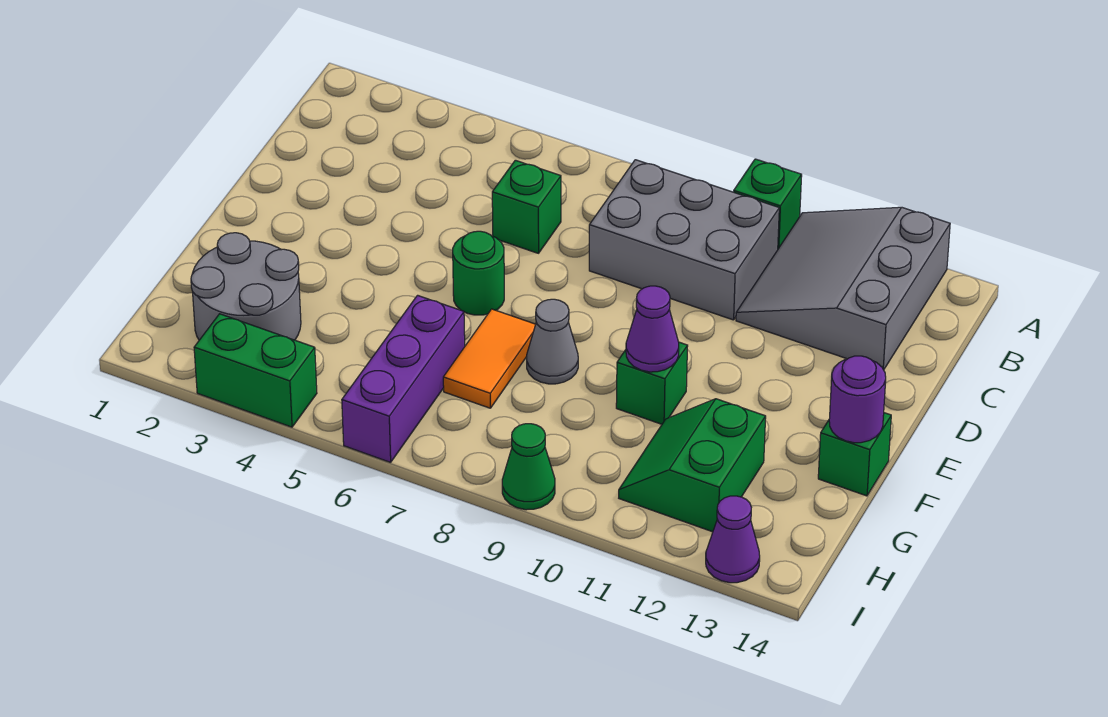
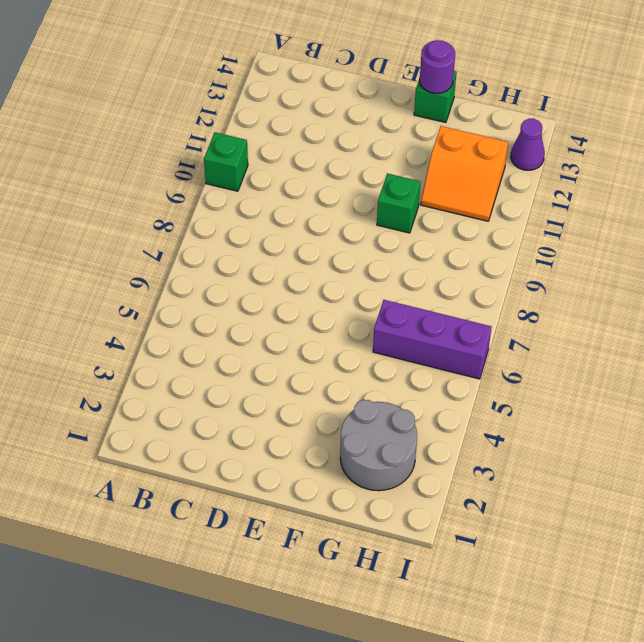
orange slope G11:H12 level 1 top 12 -> green slope G11:H12 level 1 top 12
none -> grey slope A11:C13 level 1 top 13
none -> grey brick B8:C10 level 1
none -> green brick C6 level 1

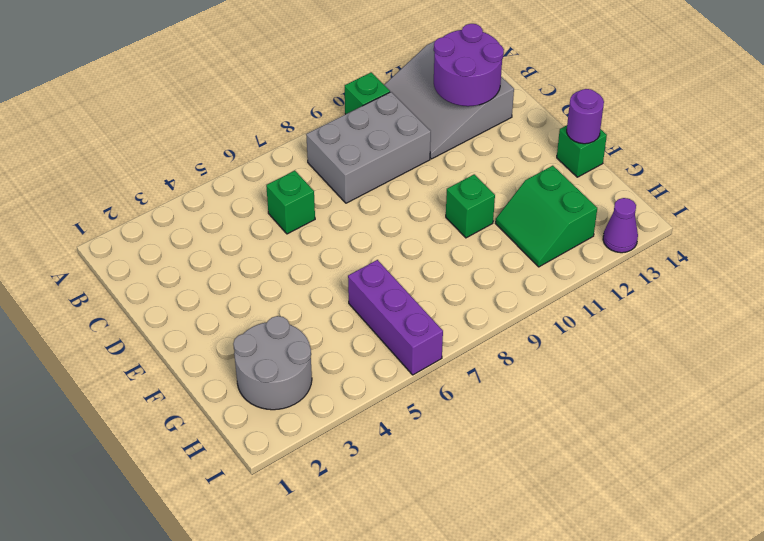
purple round brick B12:C13 level 2 -> none
none -> green round brick E6 level 1
none -> orange tile F7:G7 level 1
none -> grey cone F8 level 1

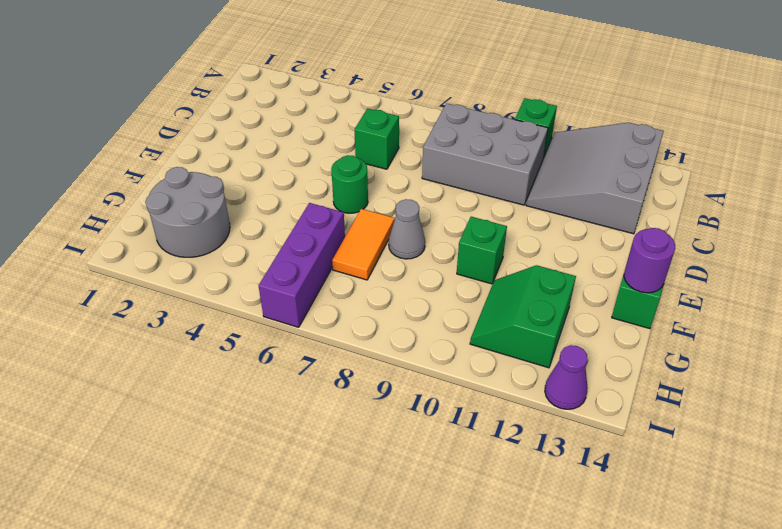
none -> green brick I3:I4 level 1
none -> green cone I9 level 1
none -> purple cone F10 level 2

